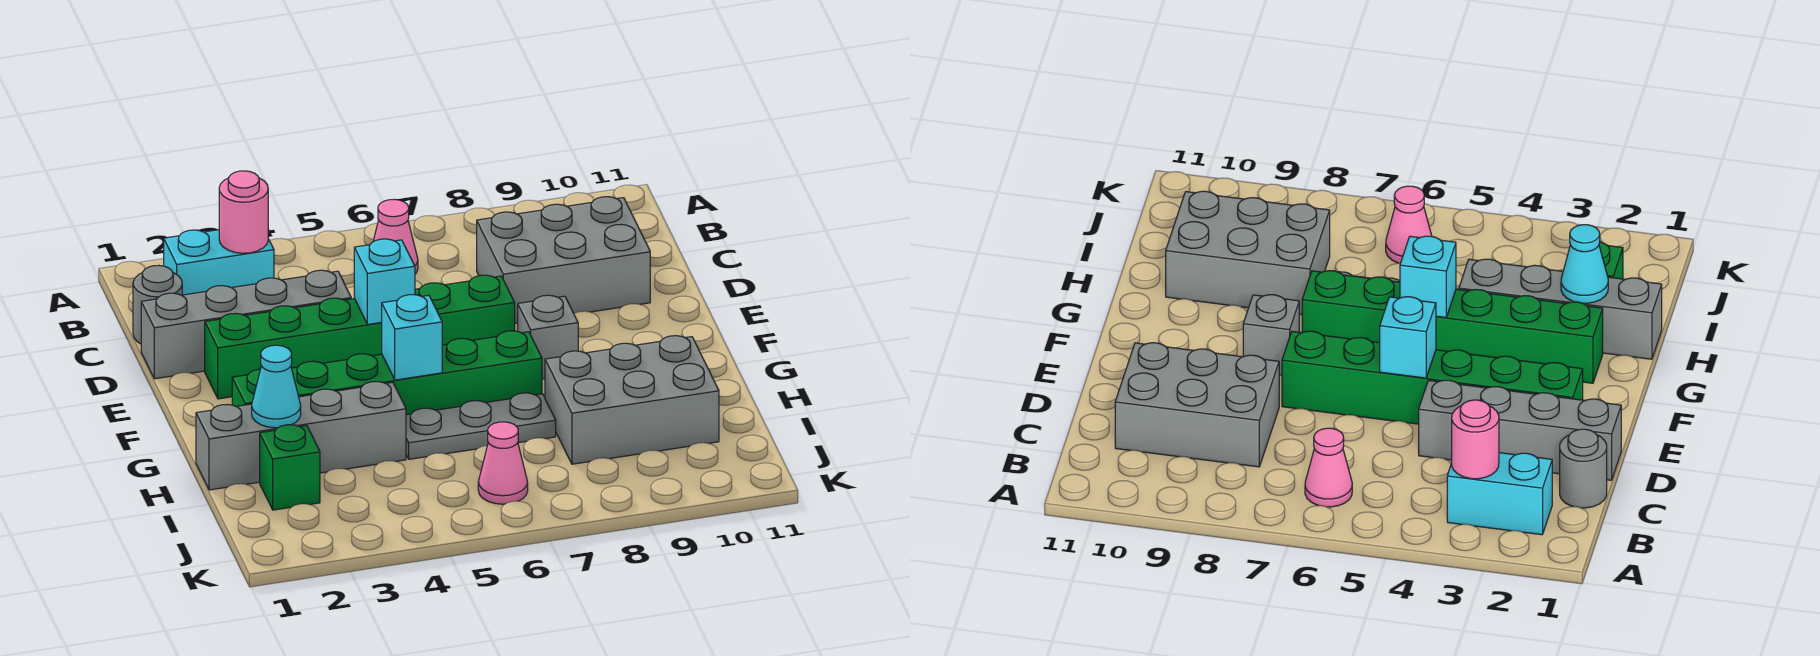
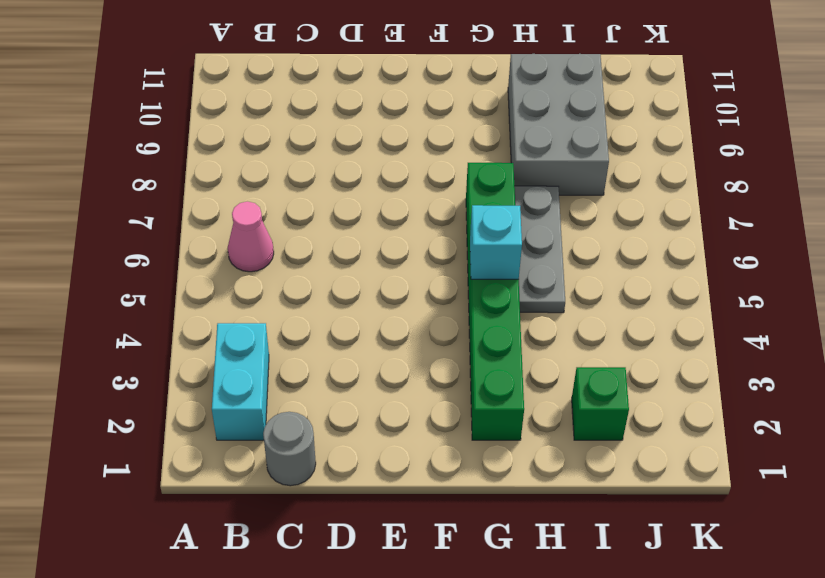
none -> grey brick C8:D10 level 1
none -> grey brick D1:D4 level 1
none -> green brick E2:E7 level 1

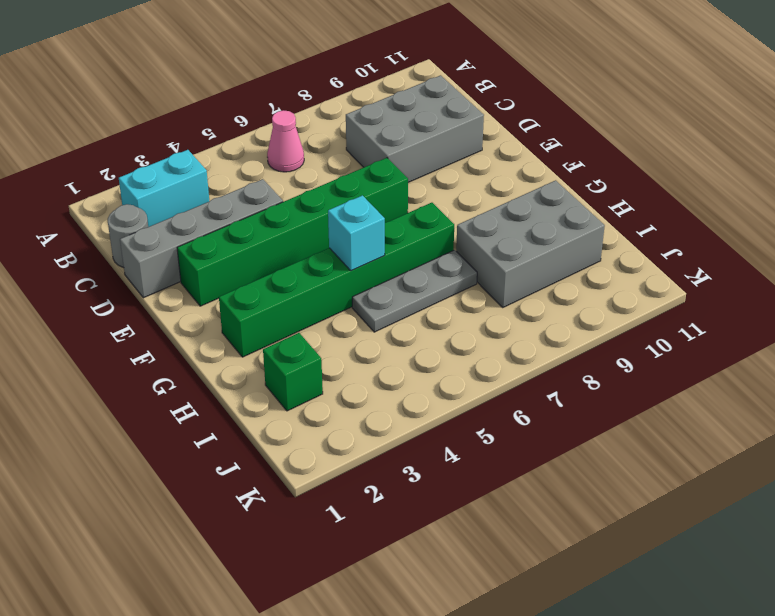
none -> grey brick F8 level 1
none -> grey brick H1:H4 level 1
none -> pink cone J6 level 1

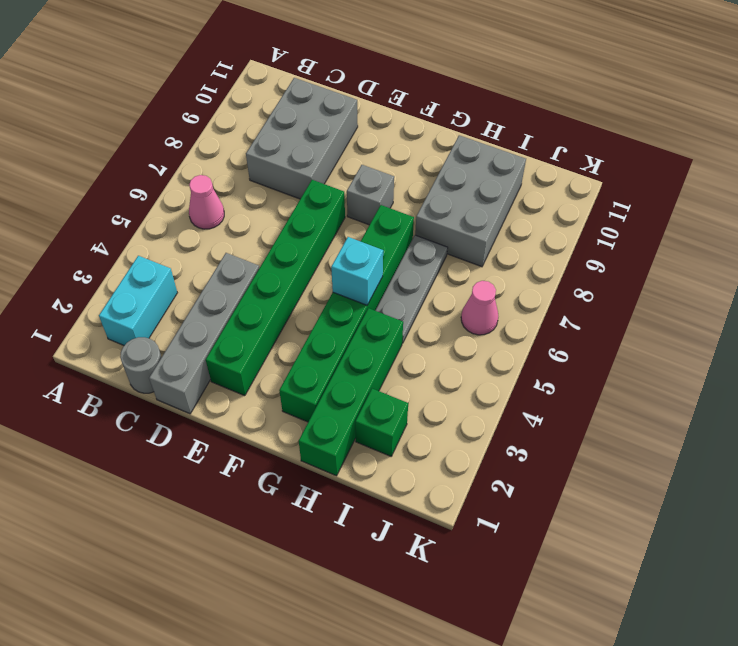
green brick H1:H4 level 1 -> grey brick H1:H4 level 1
none -> pink round brick B3 level 2
none -> cyan brick E5 level 2
none -> cyan cone H2 level 2

